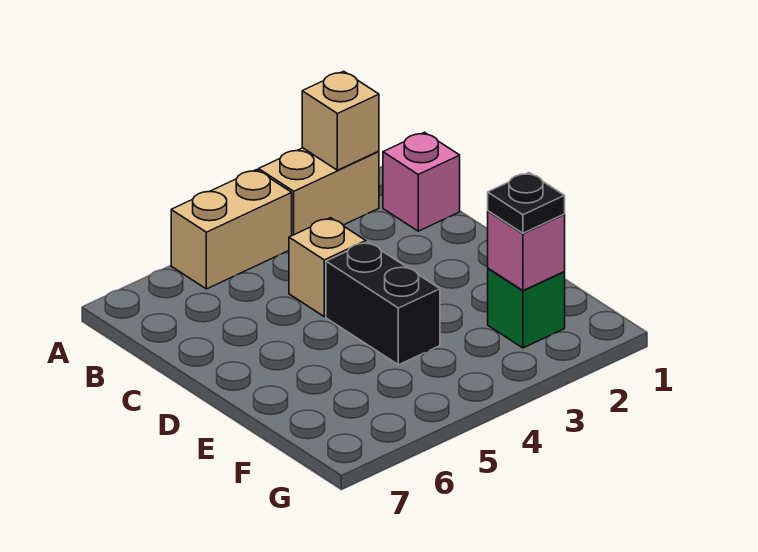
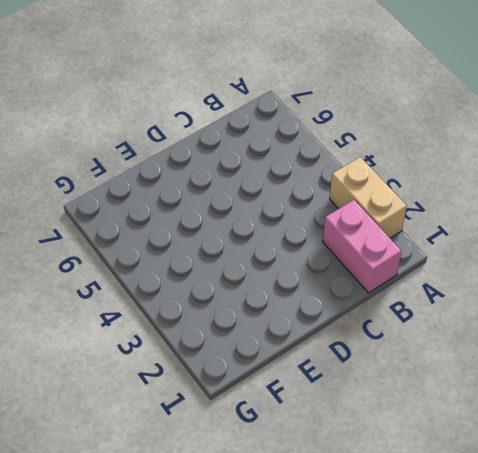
pink brick B1:B2 level 1 -> pink brick B1 level 1
none -> tan brick A4:A5 level 1
none -> tan brick C4 level 1

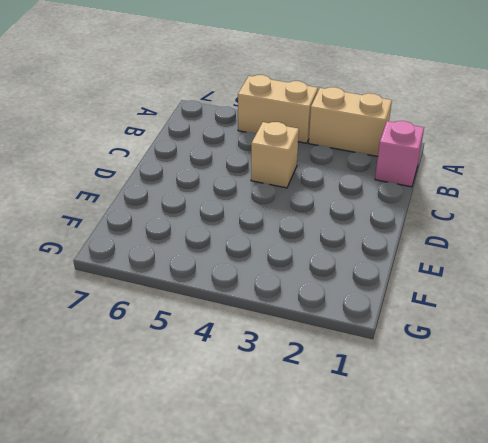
none -> black brick D4:E4 level 1
none -> green brick F2 level 1

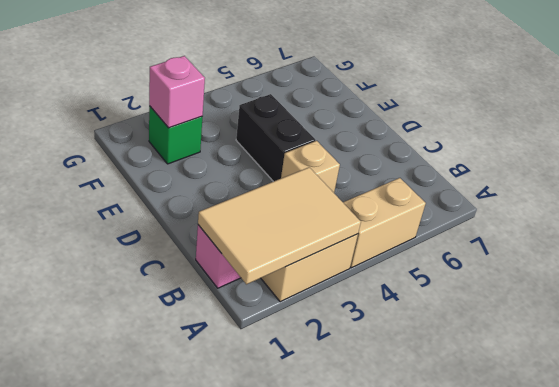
tan tile A1:B3 level 2 -> tan brick A2 level 2
none -> black plate F2 level 3

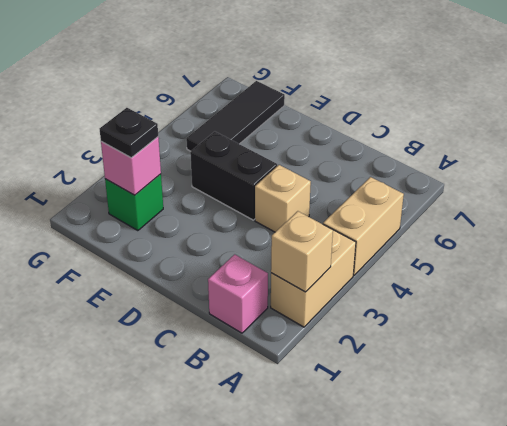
black tile F5:F7 level 1 -> none

